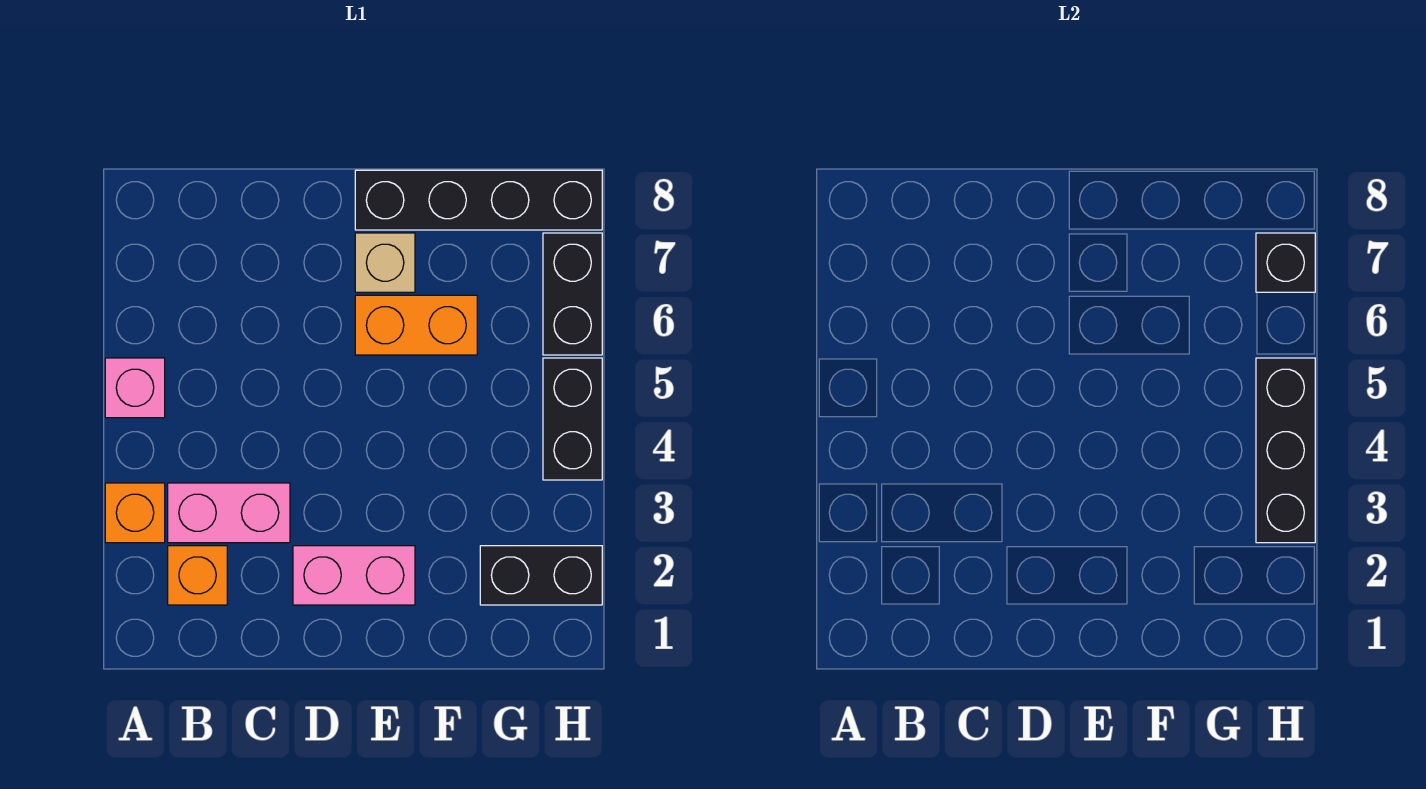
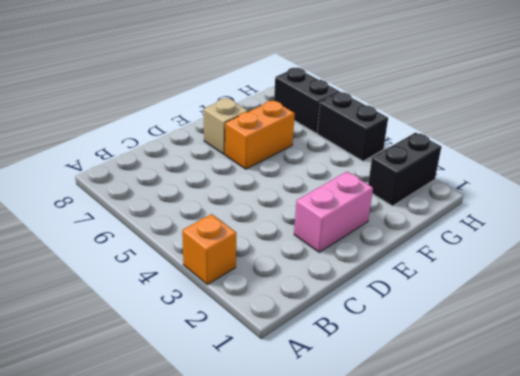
none -> pink brick A5 level 1
none -> orange brick B2 level 1
none -> pink brick B3:C3 level 1

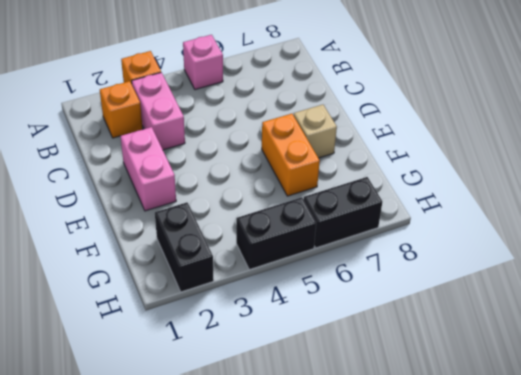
none -> black brick E8:H8 level 1
none -> black brick H3:H5 level 2
none -> black brick H7 level 2

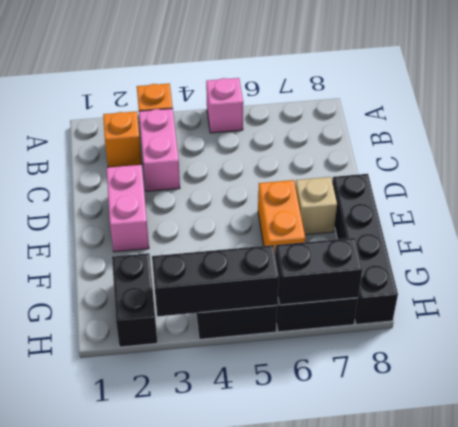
black brick H6:H7 level 2 -> black brick H7 level 2

